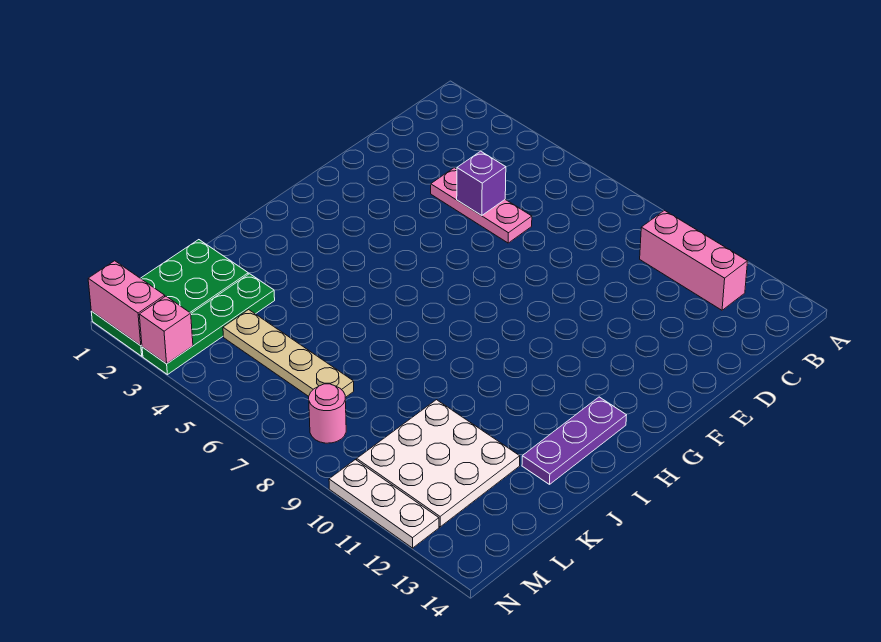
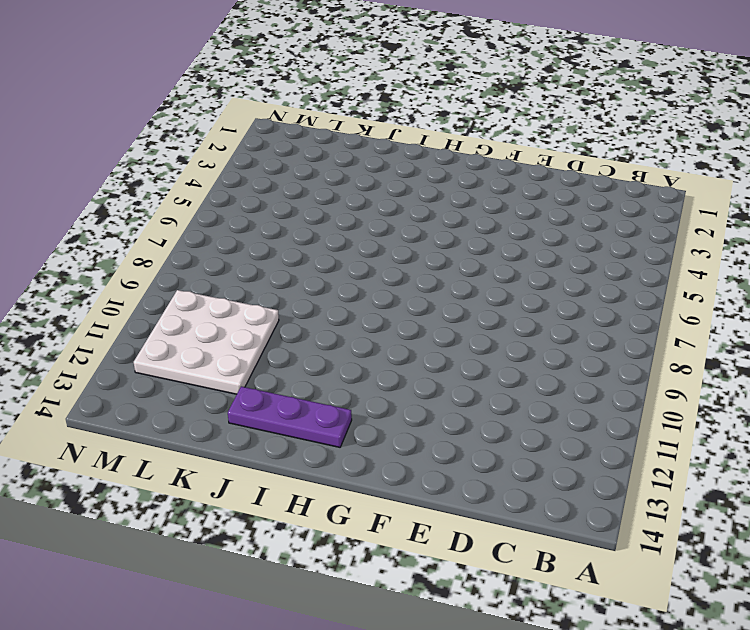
none -> pink brick B10:B12 level 1
none -> pink plate D4:D6 level 1
none -> green plate K1:N2 level 1

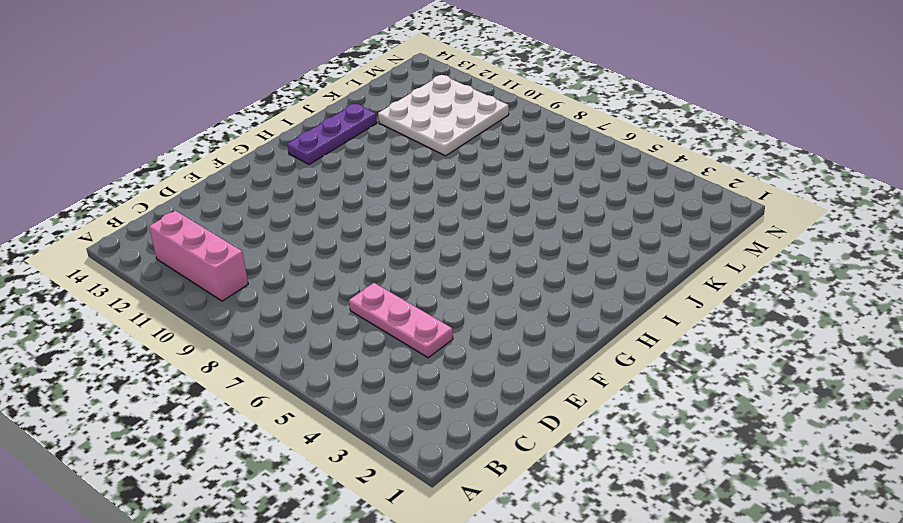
none -> green plate K1:N2 level 1
none -> green plate K3:N3 level 1
none -> tan plate L4:L7 level 1

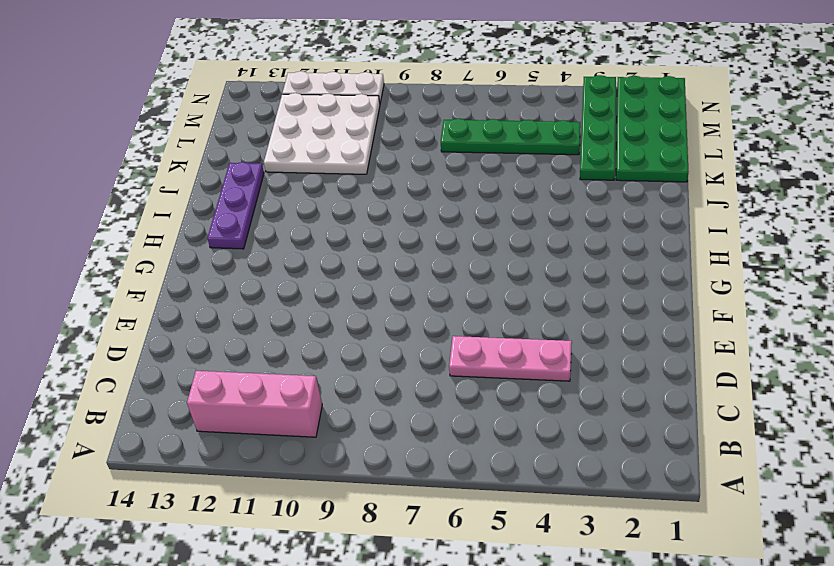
green plate L4:L7 level 1 -> tan plate L4:L7 level 1
none -> pink round brick M8 level 1
none -> purple brick D5 level 2
none -> pink brick N1:N2 level 2

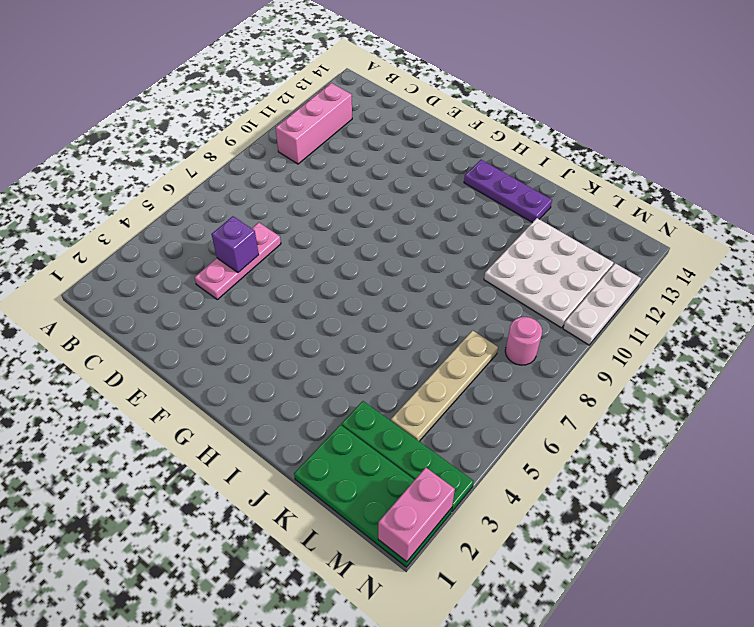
none -> pink brick N3 level 2

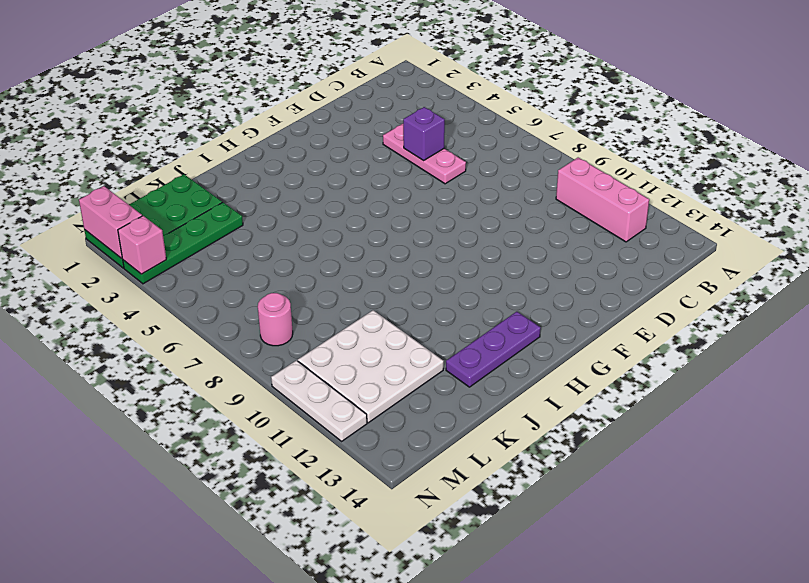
none -> tan plate L4:L7 level 1

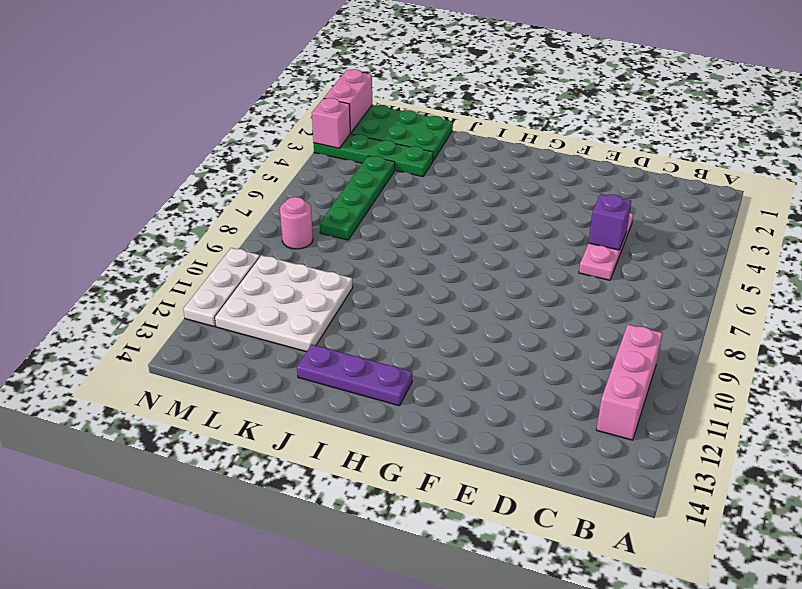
green plate L4:L7 level 1 -> tan plate L4:L7 level 1

